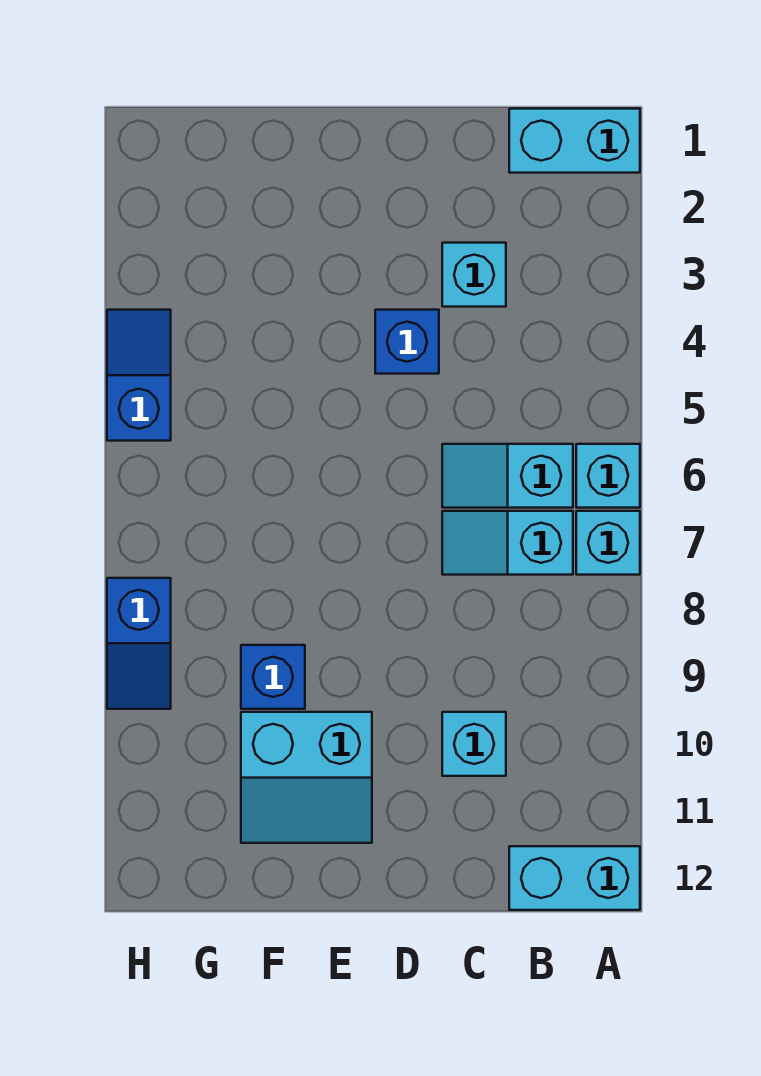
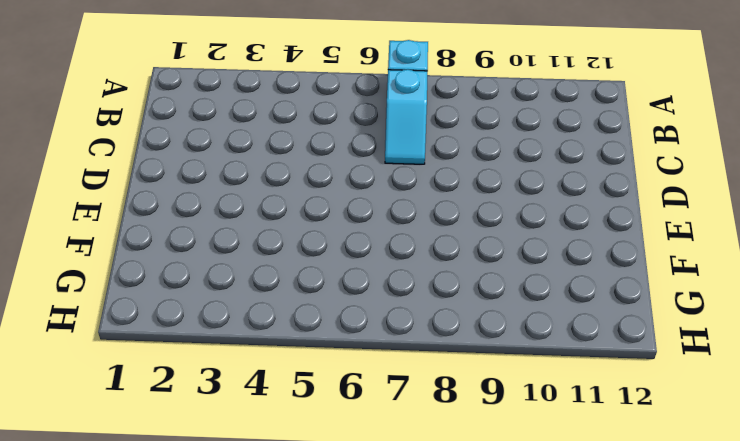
none -> cyan brick A1:B1 level 1
none -> cyan brick A6 level 1
none -> cyan brick A12:B12 level 1

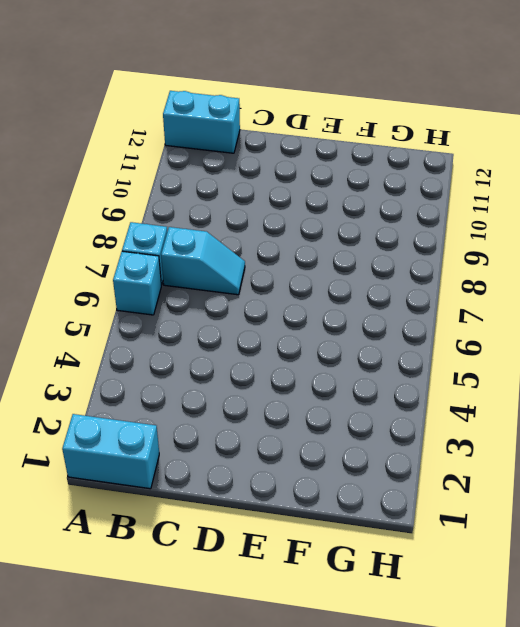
none -> cyan slope B6:C6 level 1 top B
none -> cyan brick C3 level 1
none -> cyan brick C10 level 1

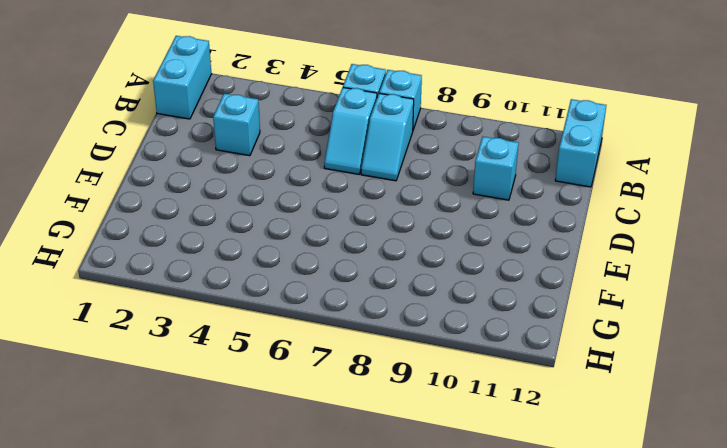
none -> blue brick D4 level 1
none -> cyan slope E10:F11 level 1 top 10
none -> blue brick F9 level 1

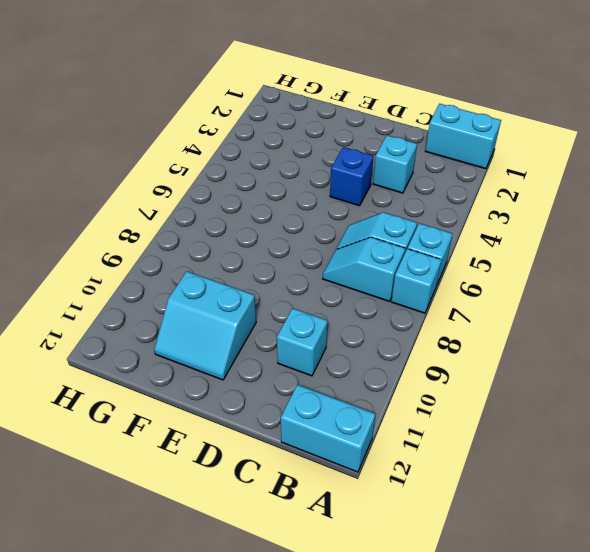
none -> blue brick F9 level 1
none -> blue slope H4:H5 level 1 top 5
none -> blue slope H8:H9 level 1 top 8

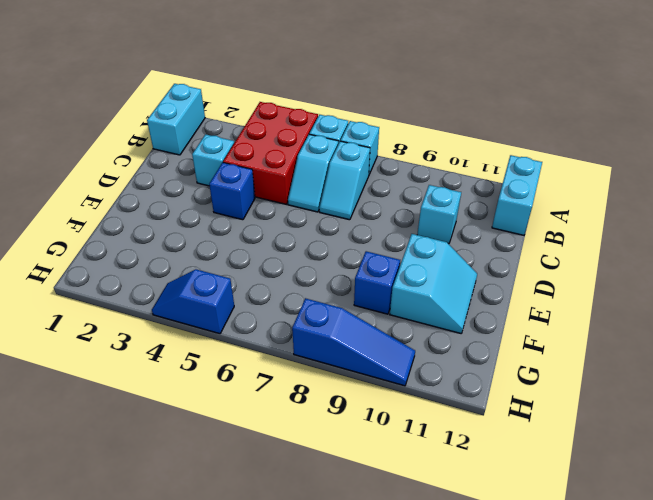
red brick A4:C5 level 1 -> none
blue slope H8:H10 level 1 top 8 -> blue slope H8:H9 level 1 top 8

